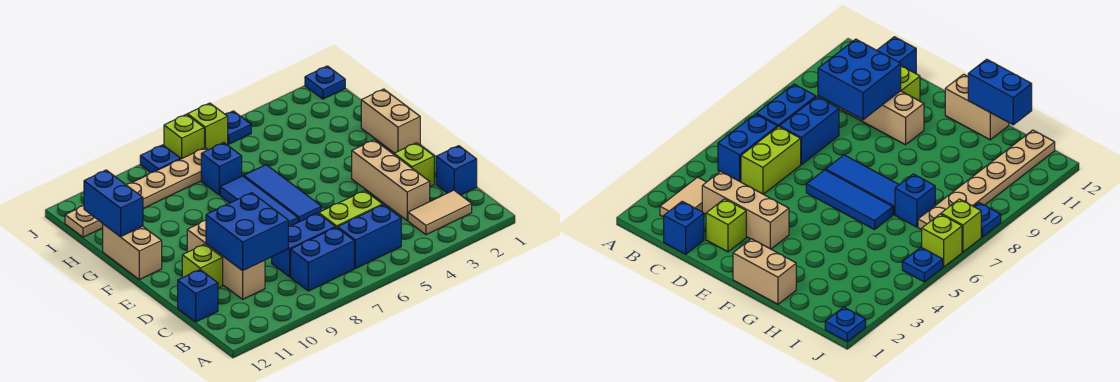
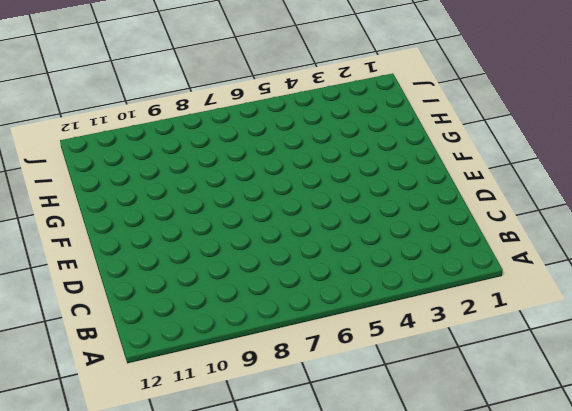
none -> tan tile B2:B3 level 1
none -> blue brick B5:B6 level 1
none -> blue brick B7:B8 level 1

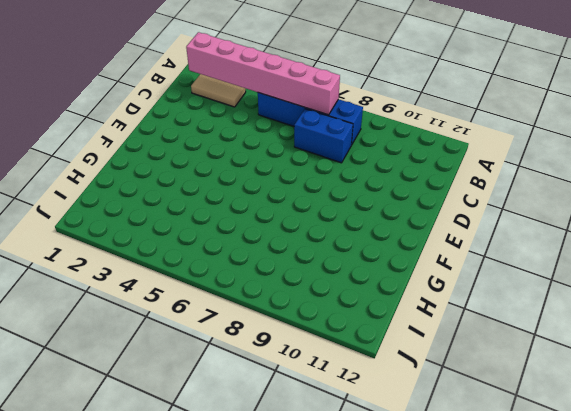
pink brick B2:B7 level 2 -> none
none -> blue brick C1 level 1
none -> tan brick C3:E3 level 1
none -> lime brick C5:C6 level 1

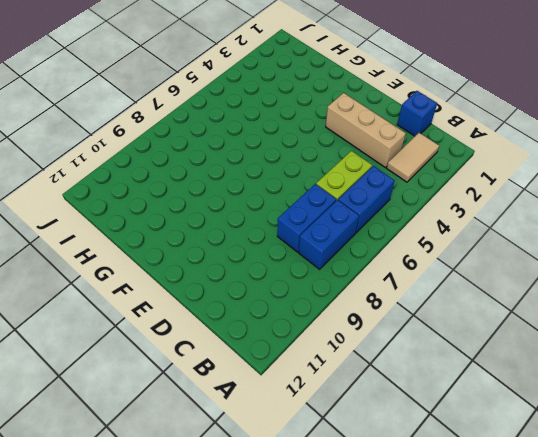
none -> tan brick C10:E10 level 1
none -> blue brick C12 level 1
none -> lime brick D2 level 1

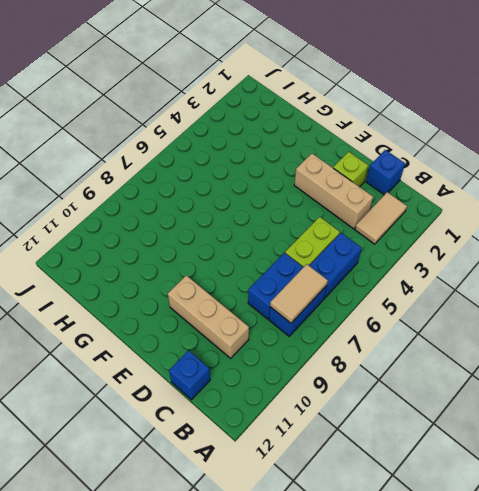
tan tile B7:B8 level 2 -> none
none -> lime brick D11 level 1
none -> blue tile E6:G6 level 1
none -> blue tile E7:G7 level 1

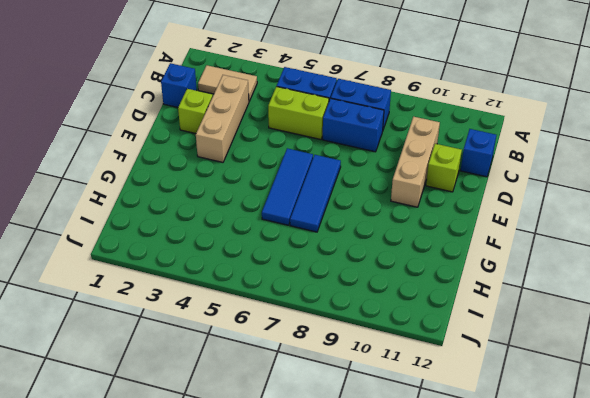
none -> tan brick F1:G1 level 1
none -> tan brick F12:G12 level 1
none -> blue brick H7 level 1

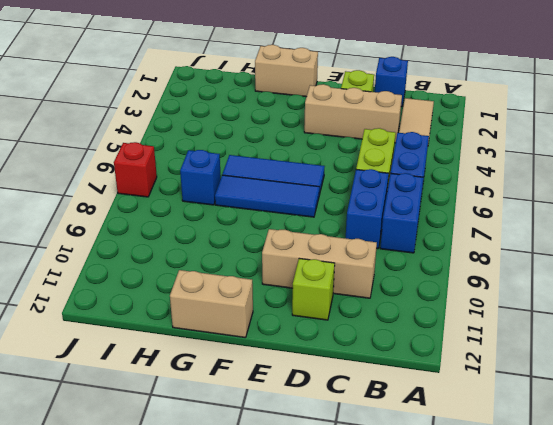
red brick J7 level 1 -> lime brick J7 level 1
none -> blue brick C12 level 1
none -> tan plate I7:I12 level 1
none -> blue plate J1 level 1

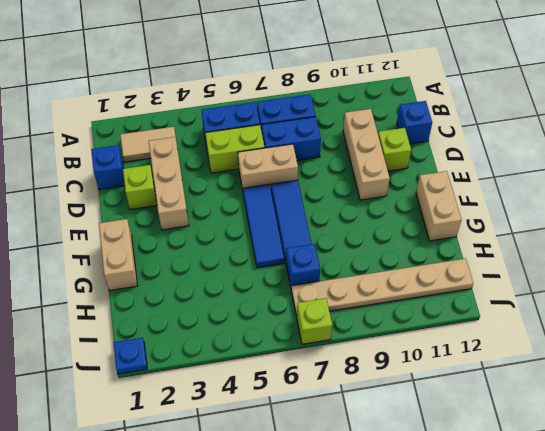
tan brick D6:D7 level 1 -> none
none -> blue plate J5 level 1
none -> lime brick J6 level 1
none -> blue plate J8 level 1

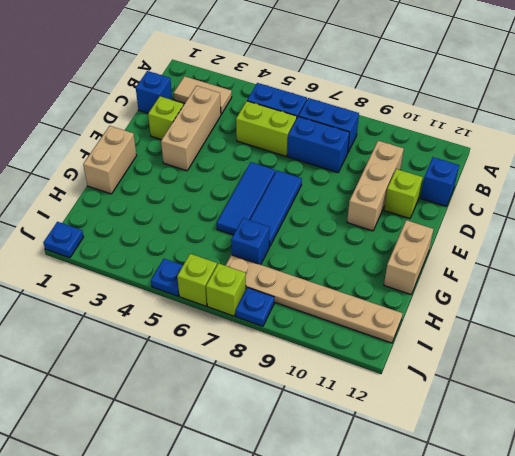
none -> blue brick C9:D10 level 2
none -> blue brick G12:H12 level 2

